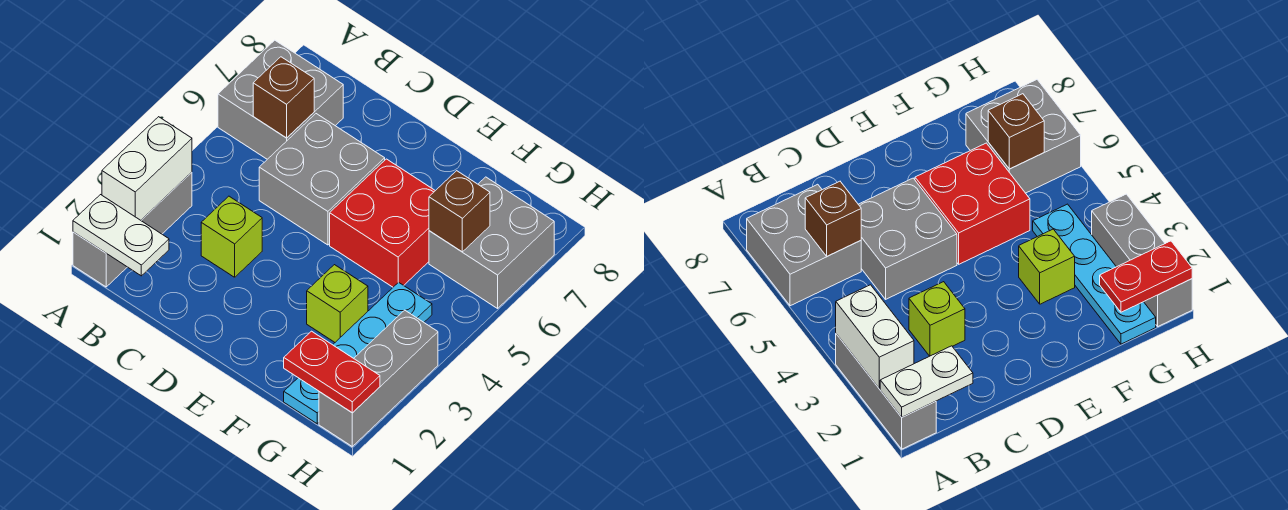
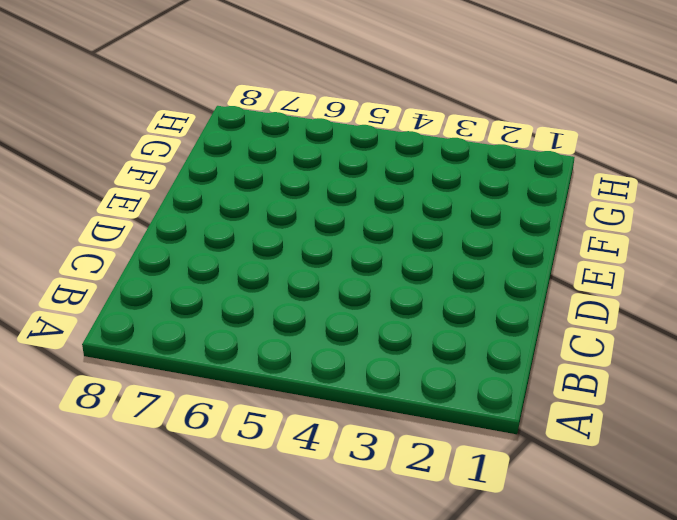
none -> grey brick A1:A3 level 1
none -> grey brick A6:B7 level 1
none -> lime brick C3 level 1

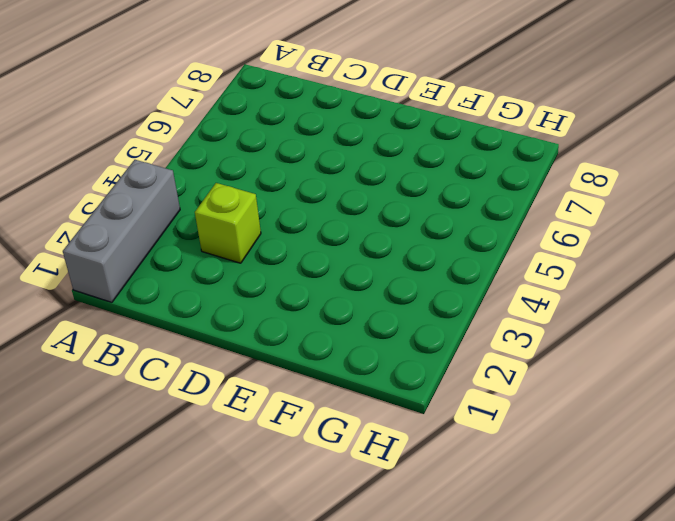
none -> grey brick A6:B7 level 1
none -> grey brick C5:D6 level 1
none -> red brick E5:F6 level 1

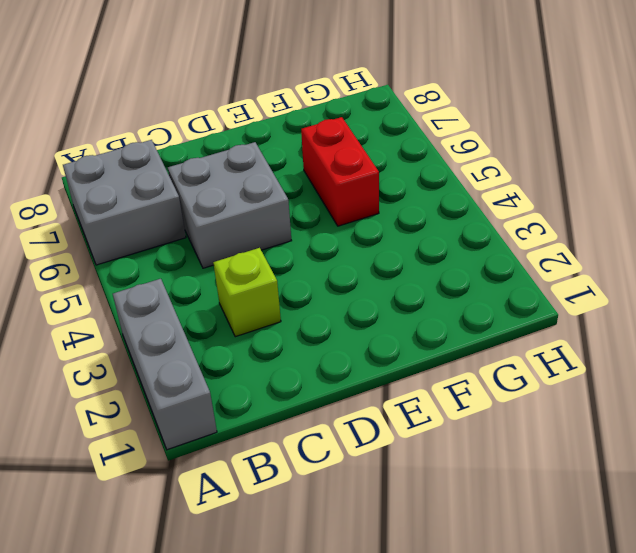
red brick F5:F6 level 1 -> red brick E5:F6 level 1
none -> lime brick F3 level 1
none -> cyan plate G1:G4 level 1
none -> grey brick G6:H7 level 1

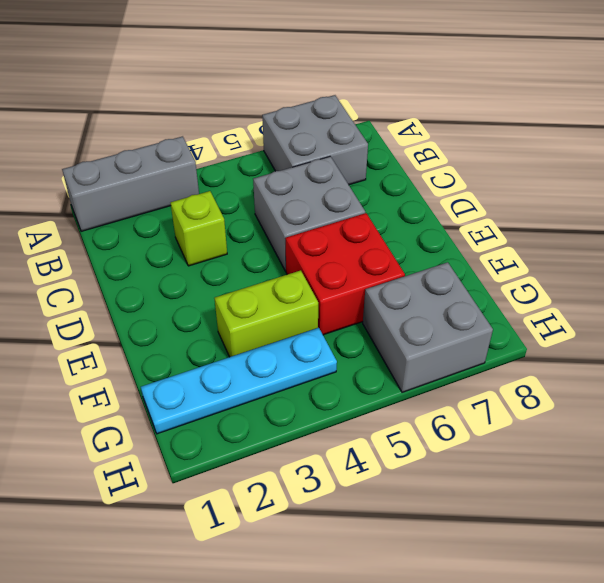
lime brick F3:F4 level 1 -> lime brick F3 level 1
none -> grey brick H1:H3 level 1
none -> white plate A1:B1 level 2
none -> white brick A2:A3 level 2

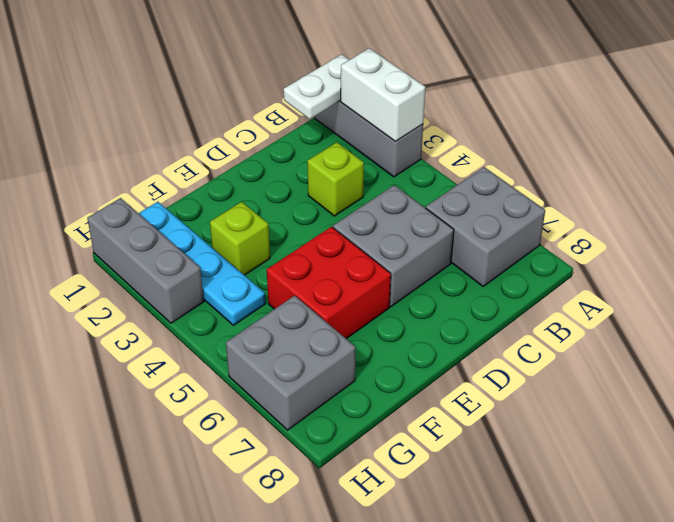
none -> brown brick B6 level 2
none -> red plate G1:H1 level 2
none -> brown brick G6 level 2

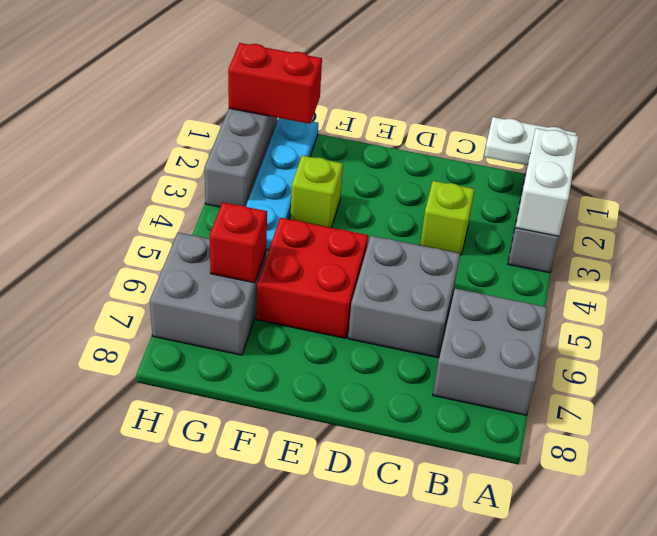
red brick G1:H1 level 2 -> red plate G1:H1 level 2
red brick G6 level 2 -> brown brick G6 level 2
none -> brown brick B6 level 2

